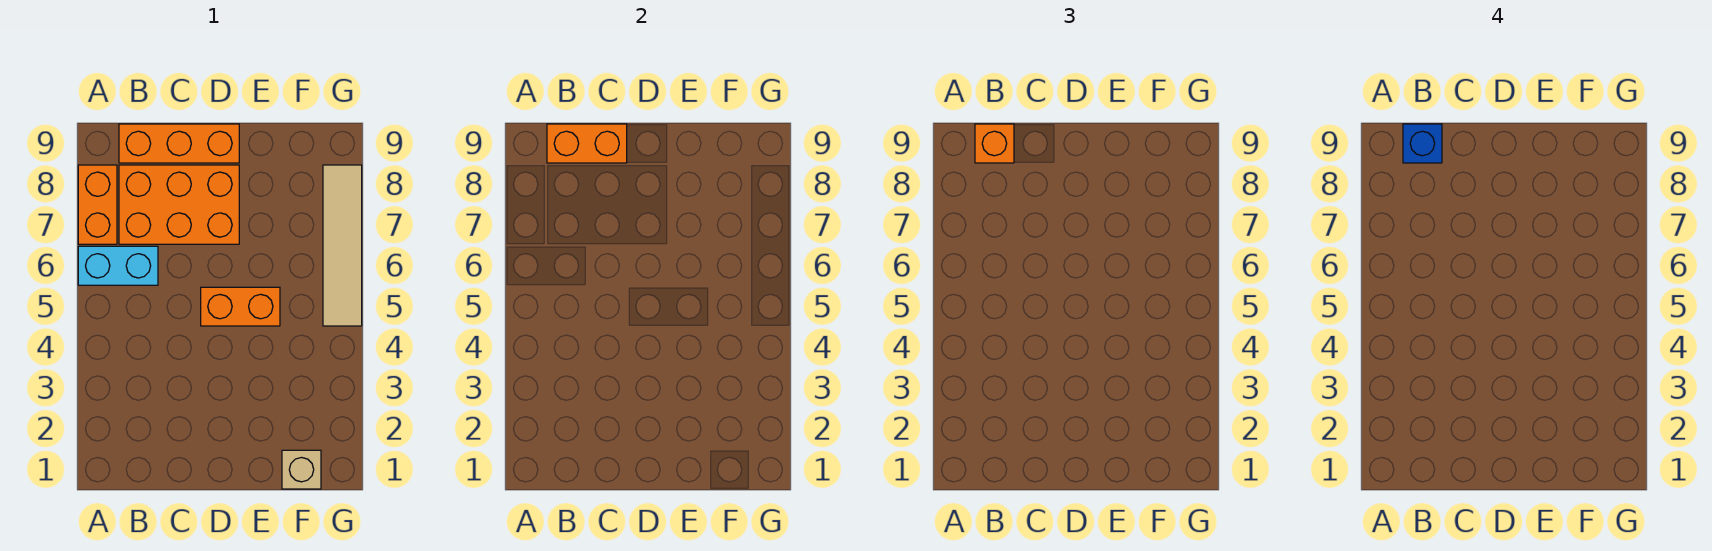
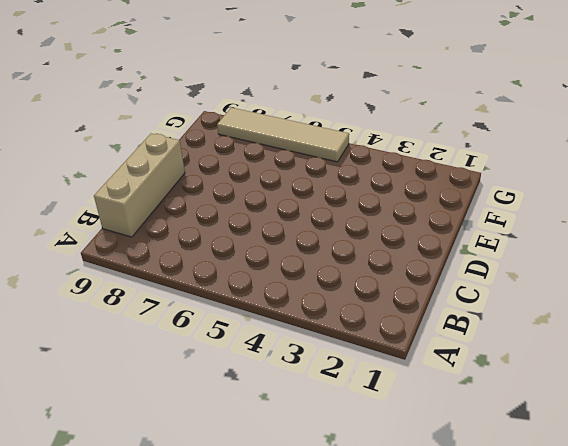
tan brick B9:D9 level 1 -> orange brick B9:D9 level 1
none -> cyan brick A6:B6 level 1
none -> orange brick A7:A8 level 1

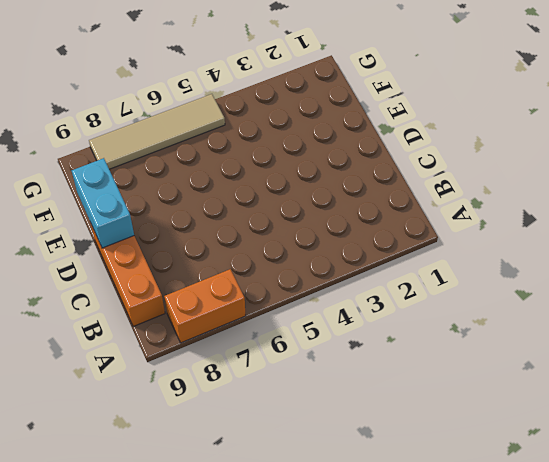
cyan brick D9:E9 level 2 -> cyan brick A6:B6 level 1
none -> orange brick B7:D8 level 1
none -> orange brick D5:E5 level 1

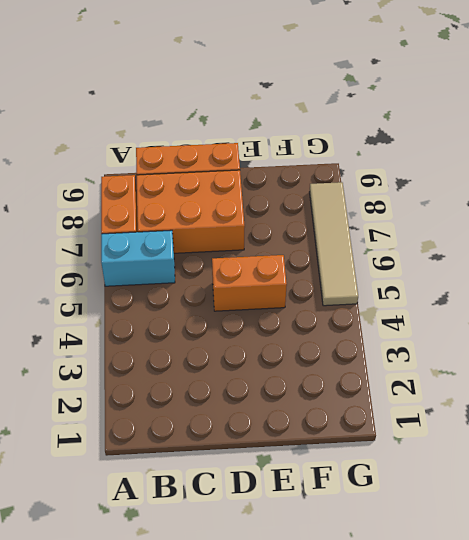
none -> tan brick F1 level 1
none -> orange brick B9:C9 level 2

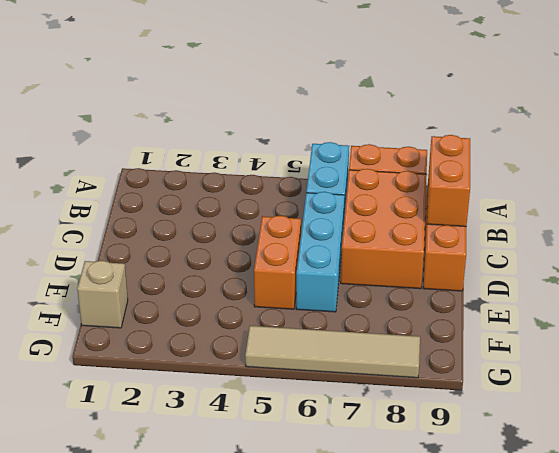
cyan brick C6:E6 level 1 -> none
none -> orange brick B9 level 3
none -> blue brick B9 level 4

